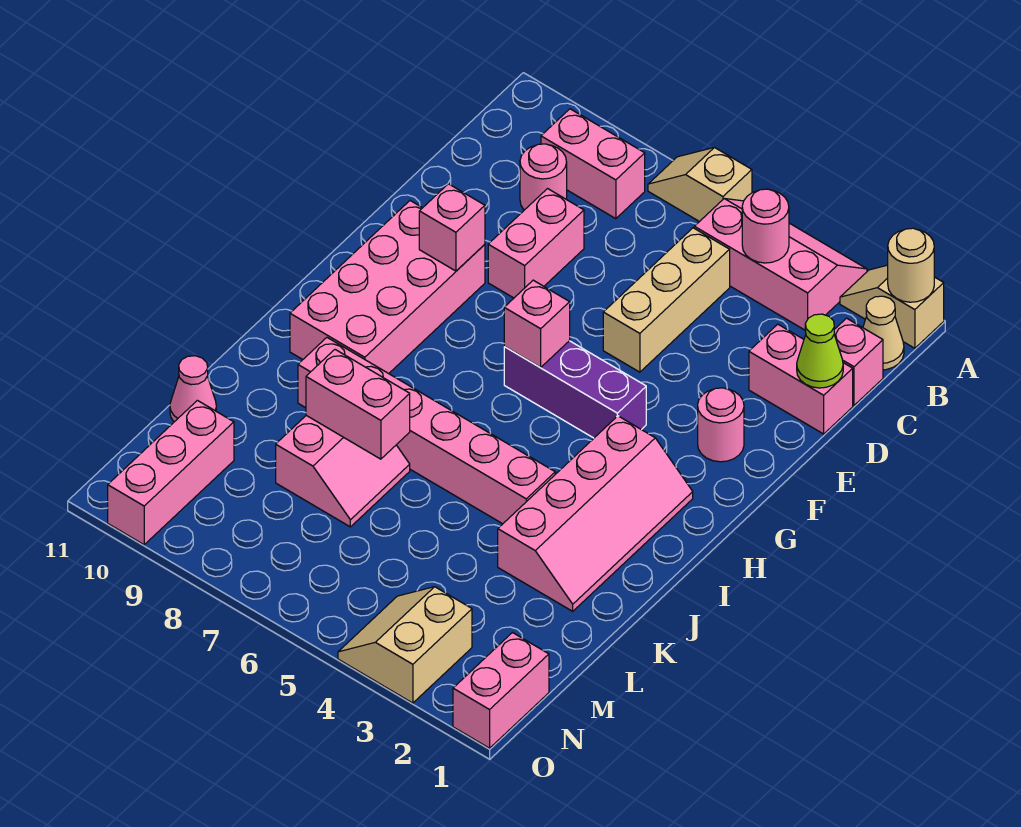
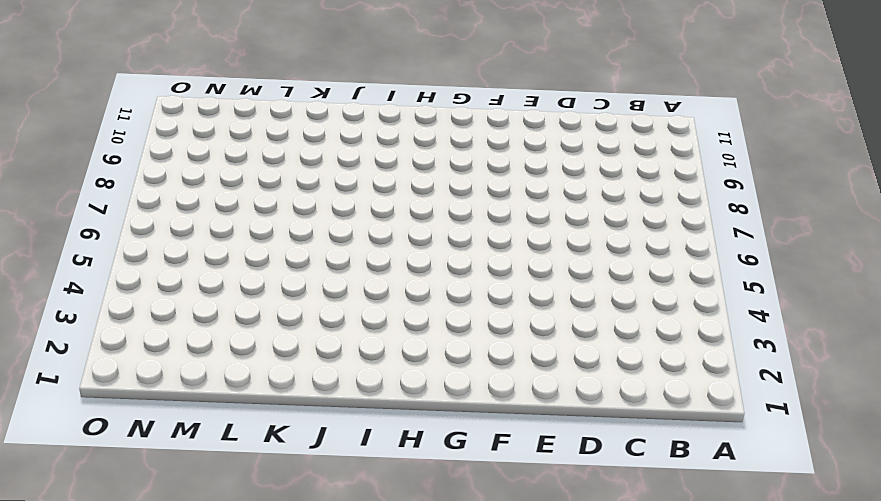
none -> tan slope A1:A2 level 1 top 1
none -> pink slope A3:B5 level 1 top B
none -> tan slope A6:A7 level 1 top 6

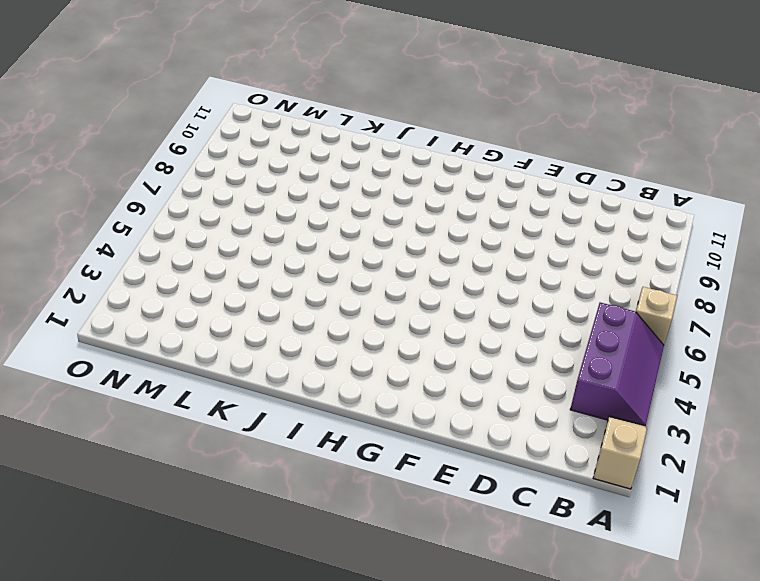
purple slope A3:B5 level 1 top B -> pink slope A3:B5 level 1 top B
none -> tan cone B1 level 1
none -> pink brick B8:B9 level 1
none -> pink brick C1 level 1

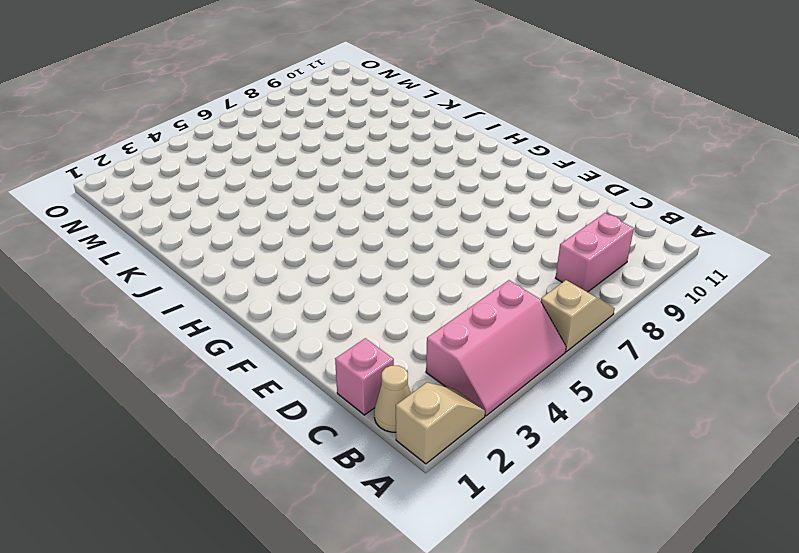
none -> tan brick C5:E5 level 1
none -> pink round brick C9 level 1
none -> pink brick D1:D2 level 1

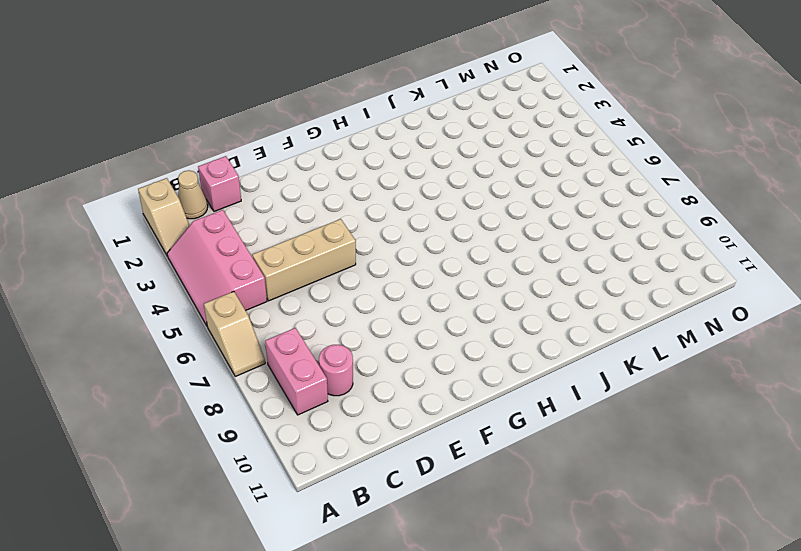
none -> pink brick D1:D2 level 1
none -> pink brick D8:E8 level 1
none -> pink round brick F2 level 1

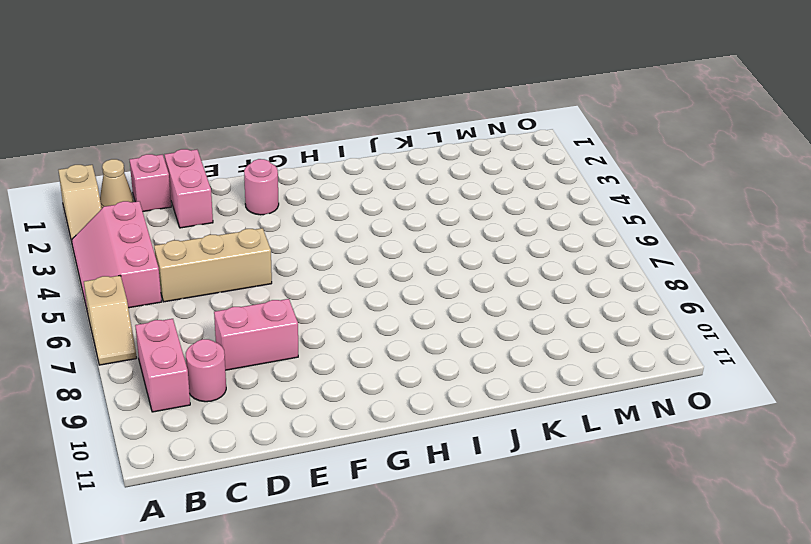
none -> pink brick F9:I10 level 1
none -> purple brick G4:G6 level 1
none -> pink slope H2:K3 level 1 top 3

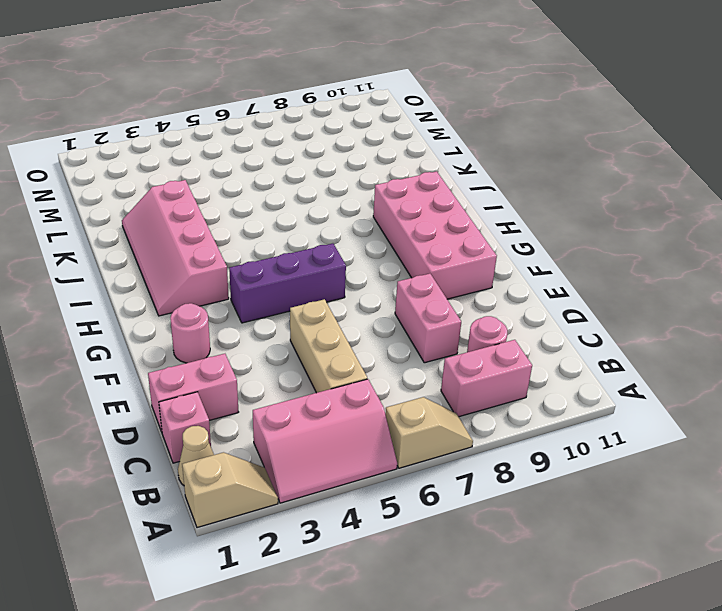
none -> pink brick J4:J9 level 1
none -> pink slope K7:L8 level 1 top 8
none -> pink cone L11 level 1

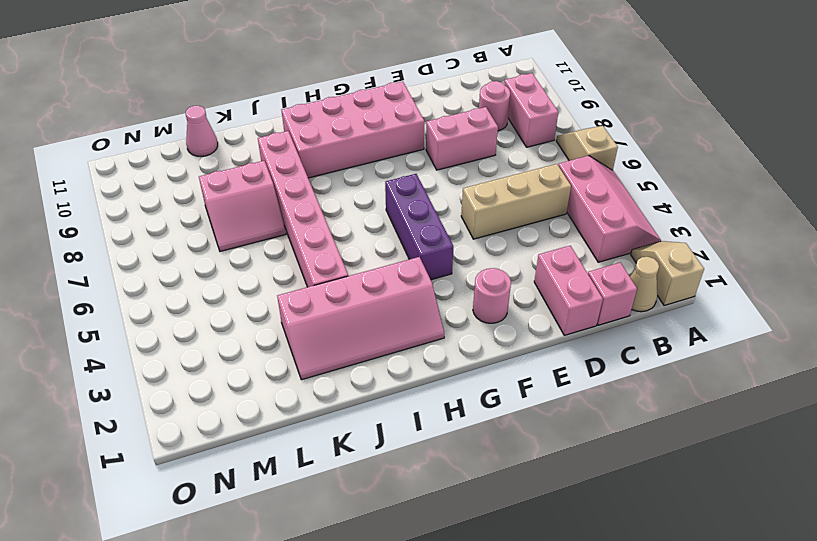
none -> pink brick M10:O10 level 1
none -> pink brick N1:O1 level 1
none -> tan slope N3:O4 level 1 top 3

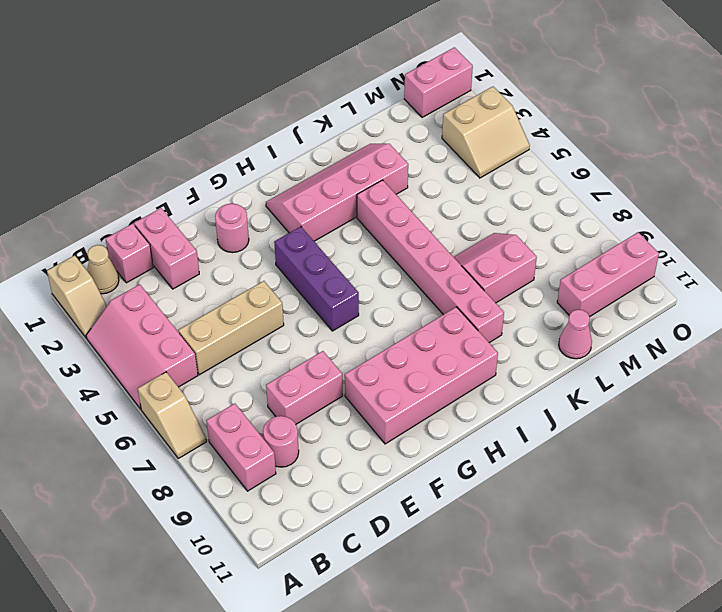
none -> tan round brick A1 level 2
none -> pink round brick B4 level 2
none -> lime cone D1 level 2

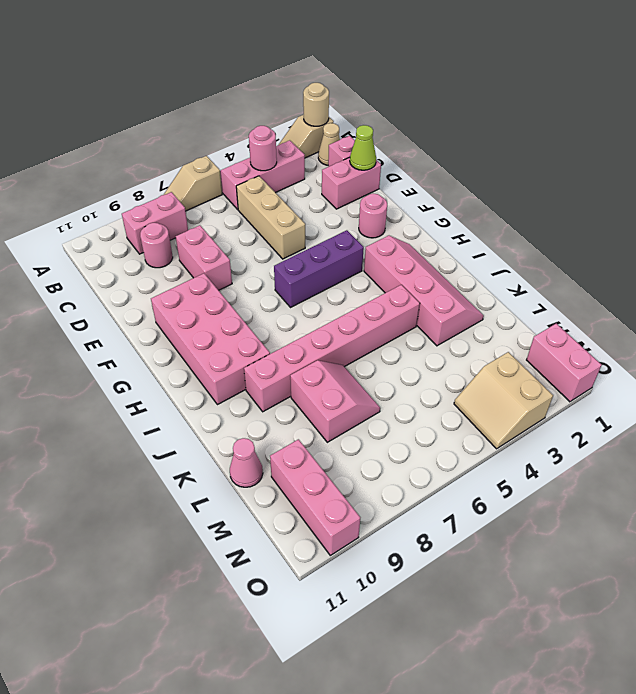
none -> pink brick F9 level 2
none -> pink brick G6 level 2
none -> pink brick K7:K8 level 2

